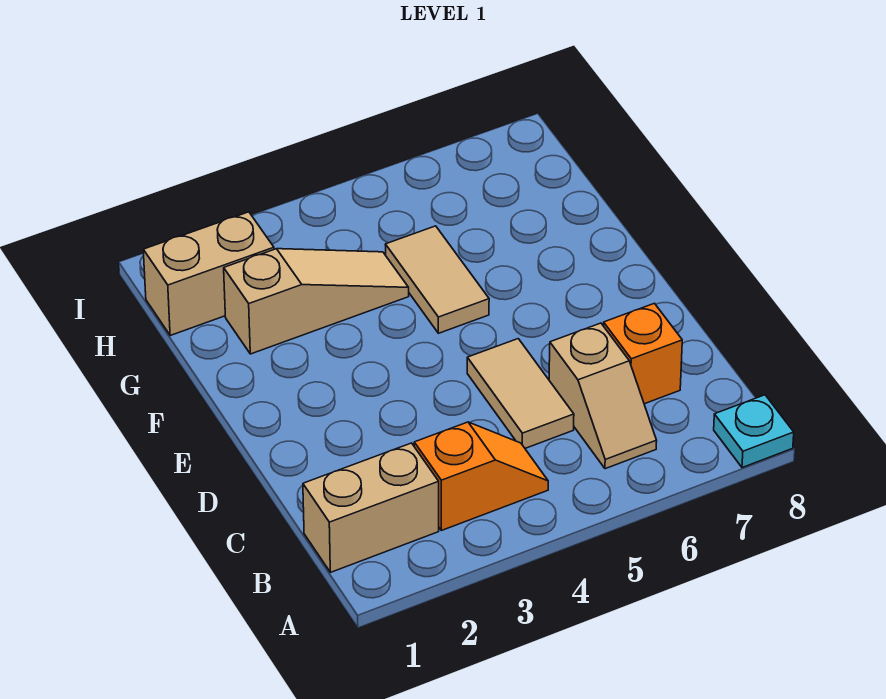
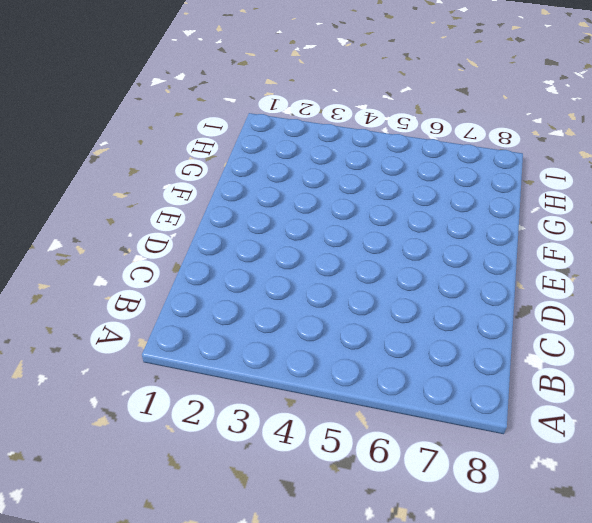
none -> cyan plate A8 level 1
none -> tan brick B1:B2 level 1

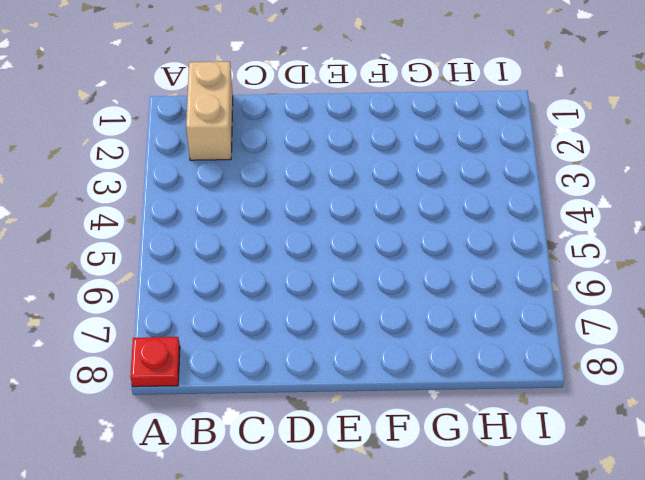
red plate A8 level 1 -> cyan plate A8 level 1
none -> orange slope B3:B4 level 1 top 3
none -> tan slope B6:C6 level 1 top C

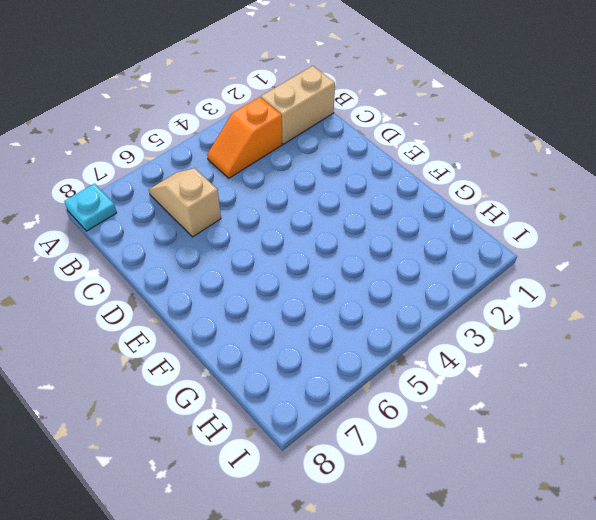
none -> tan tile C5:D5 level 1
none -> orange brick C7 level 1

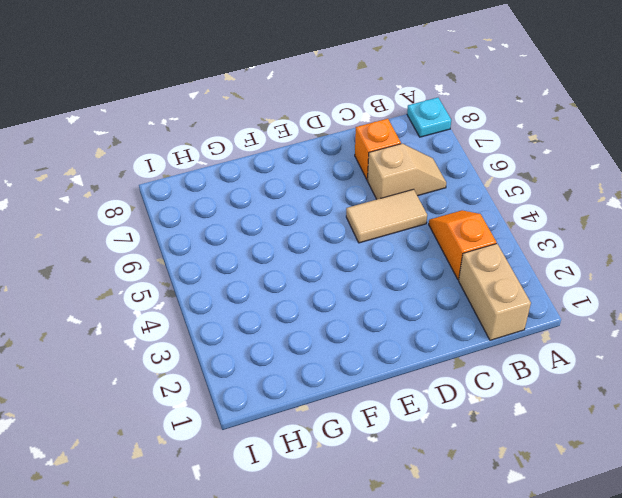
none -> tan tile F5:G5 level 1
none -> tan slope G2:G4 level 1 top 2

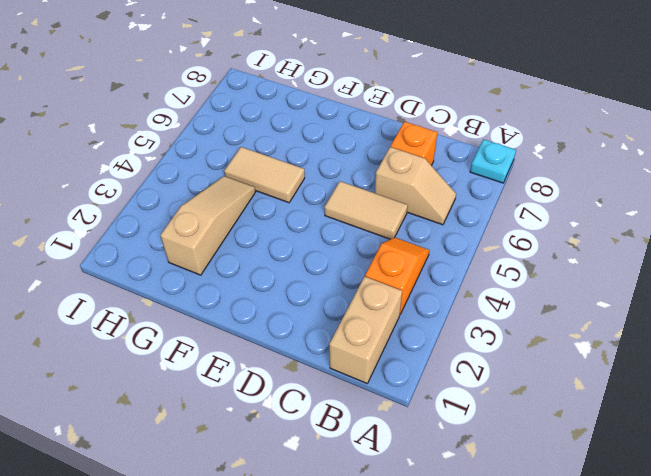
none -> tan brick H1:H2 level 1

